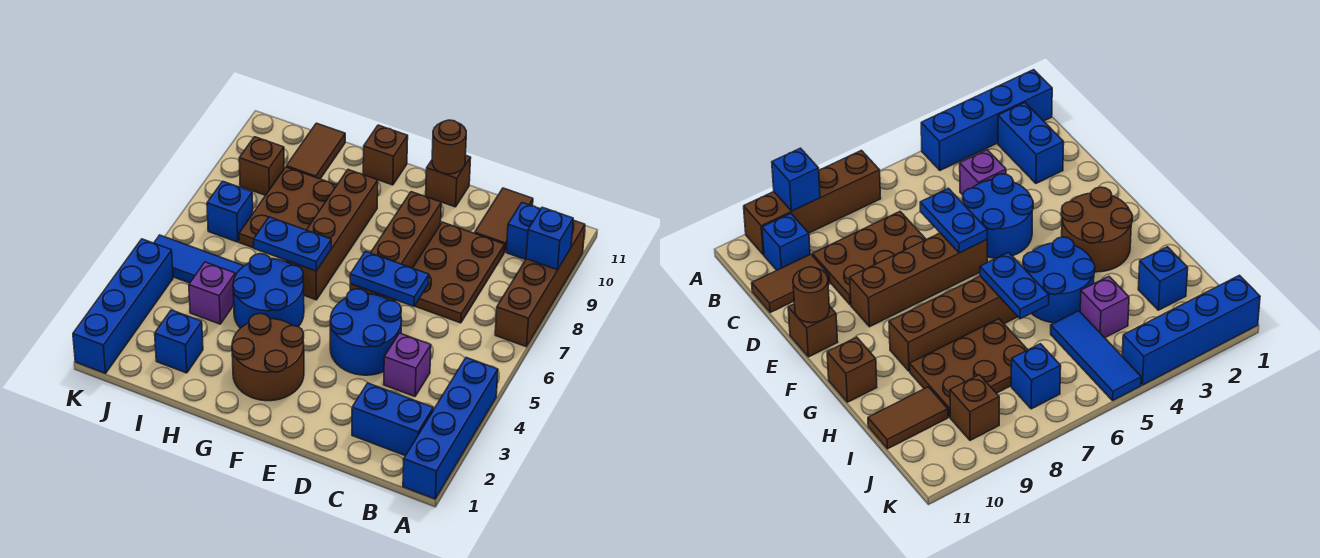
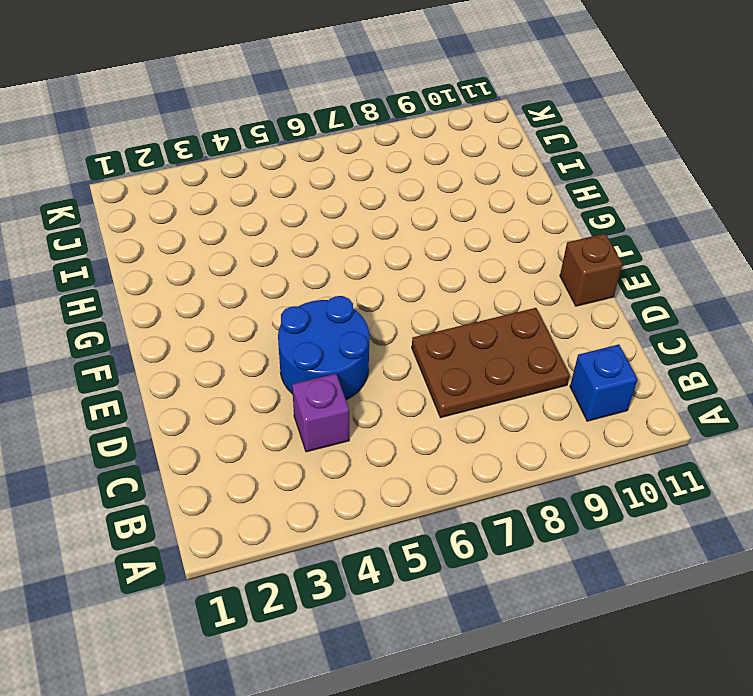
none -> blue brick A1:A4 level 1
none -> brown brick A7:A10 level 1
none -> blue brick B2:C2 level 1

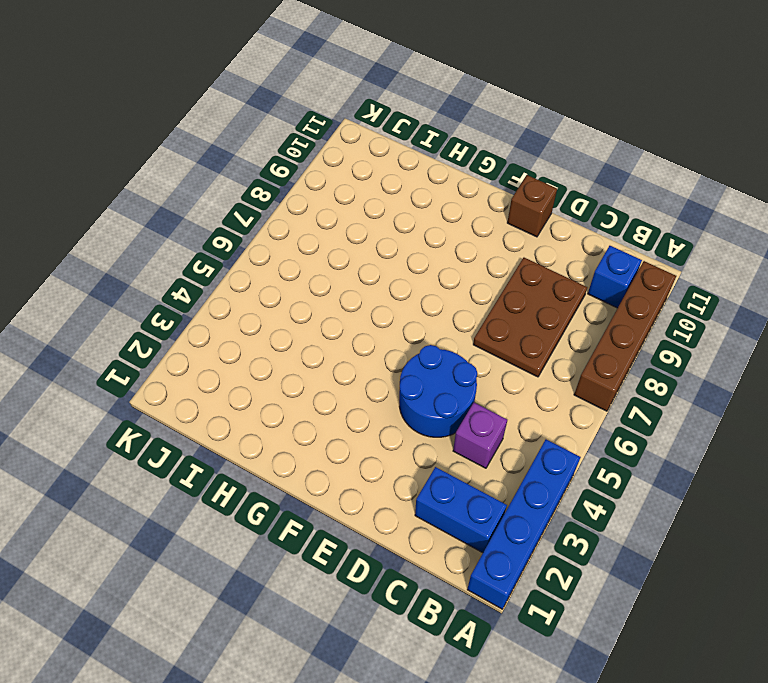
none -> brown tile C10:C11 level 1
none -> brown brick E6:E9 level 1
none -> brown round brick F2:G3 level 1

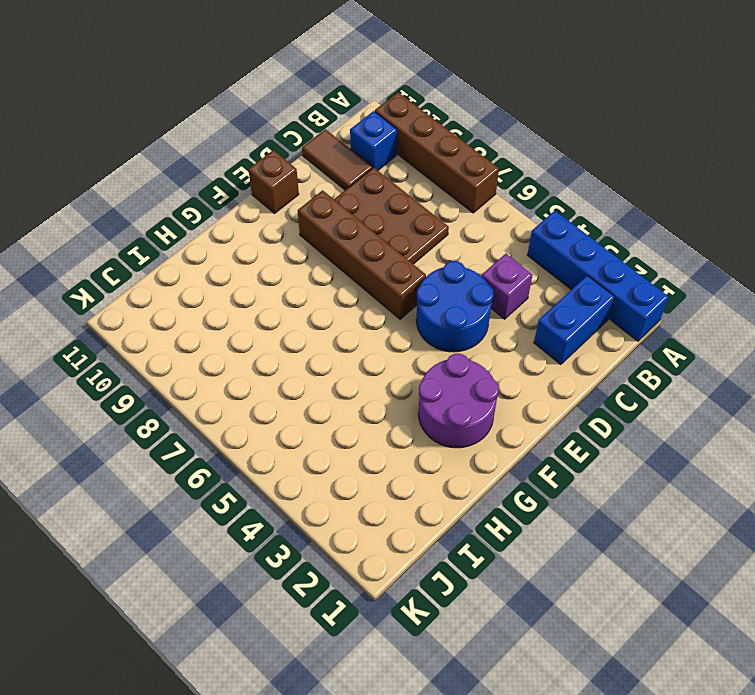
purple round brick F2:G3 level 1 -> brown round brick F2:G3 level 1
none -> blue round brick G4:H5 level 1
none -> brown brick G6:G9 level 1
none -> brown brick G11 level 1

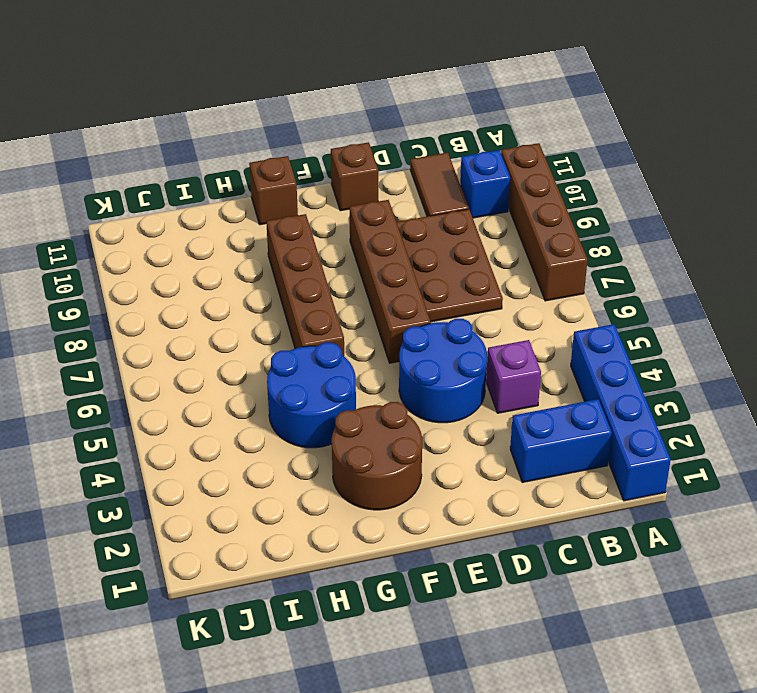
none -> brown plate H7:I9 level 1
none -> blue brick I2 level 1
none -> purple brick I4 level 1

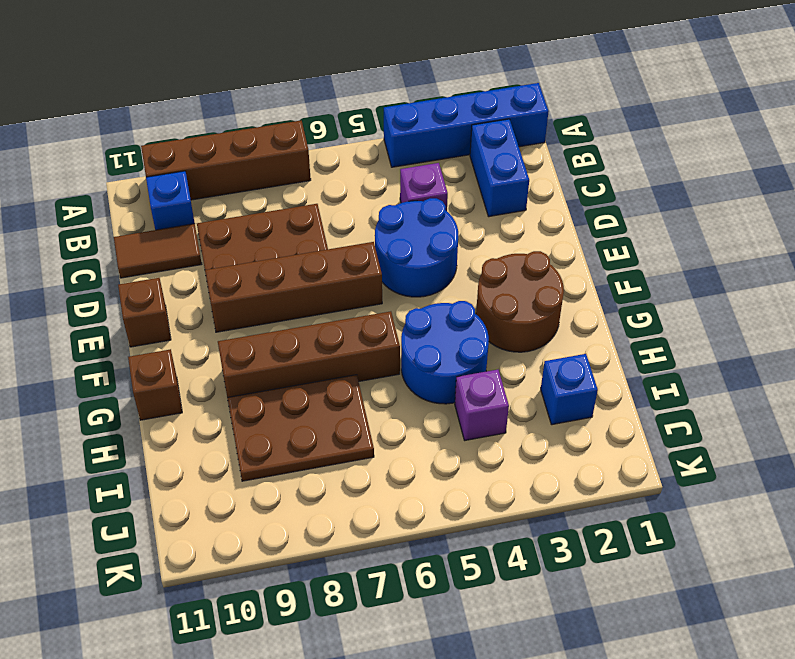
none -> blue tile I5:K5 level 1
none -> brown tile I10:I11 level 1
none -> blue brick J7 level 1

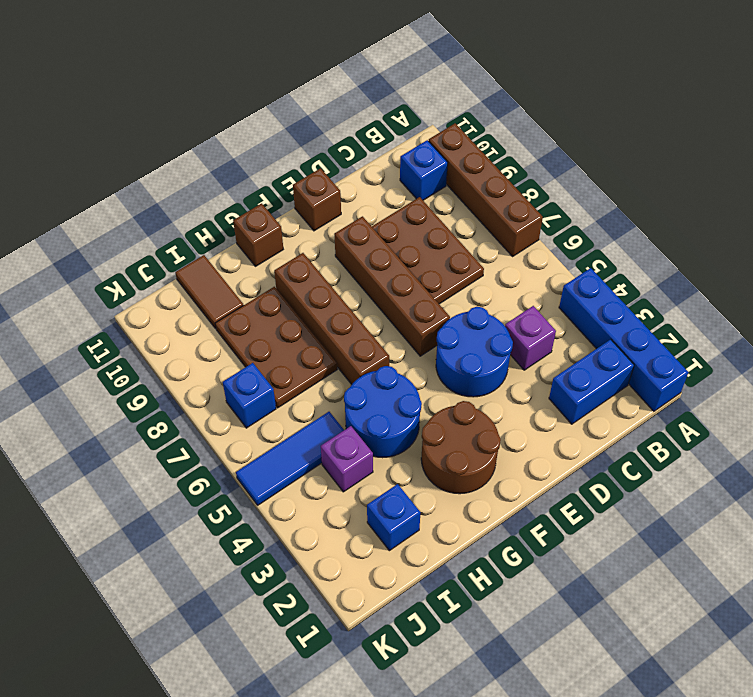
none -> brown tile C10:C11 level 1
none -> brown brick J9 level 1
none -> blue brick K1:K4 level 1

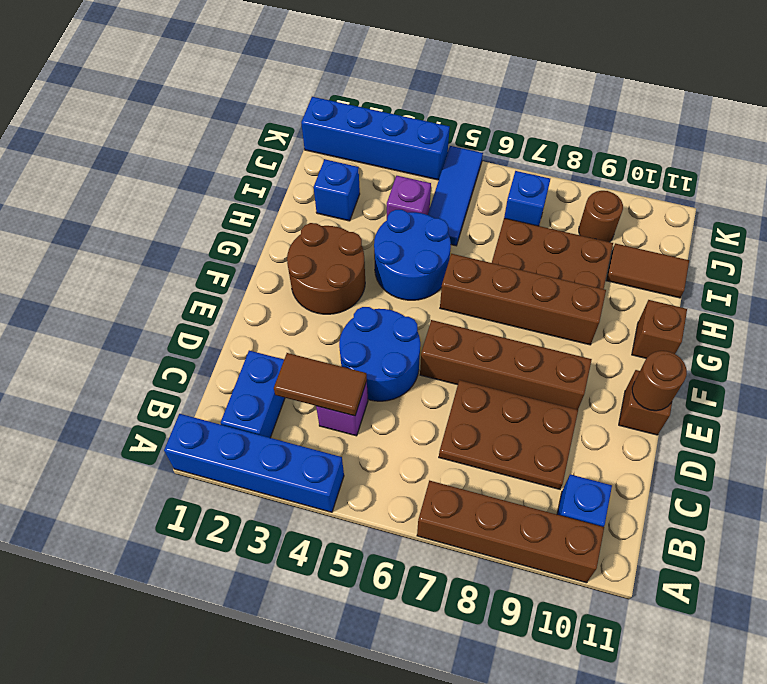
brown tile C3:C4 level 2 -> brown tile C10:C11 level 1
brown round brick J9 level 1 -> brown brick J9 level 1
none -> blue brick A9 level 2
none -> blue plate D6:E6 level 2
none -> blue plate G6:H6 level 2

